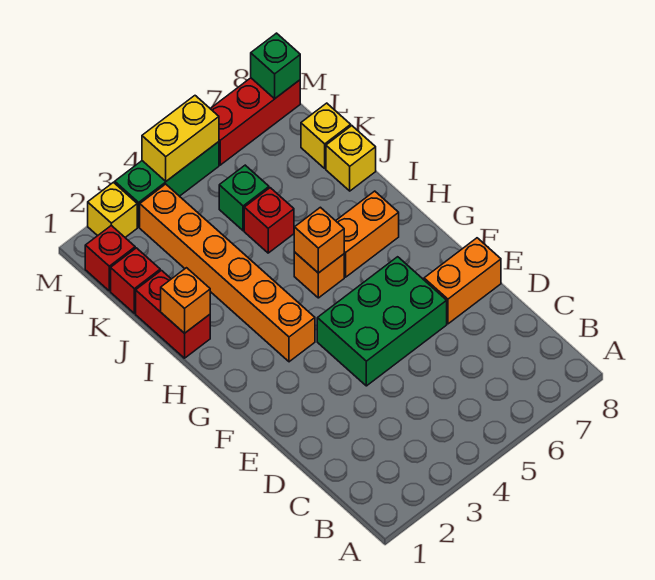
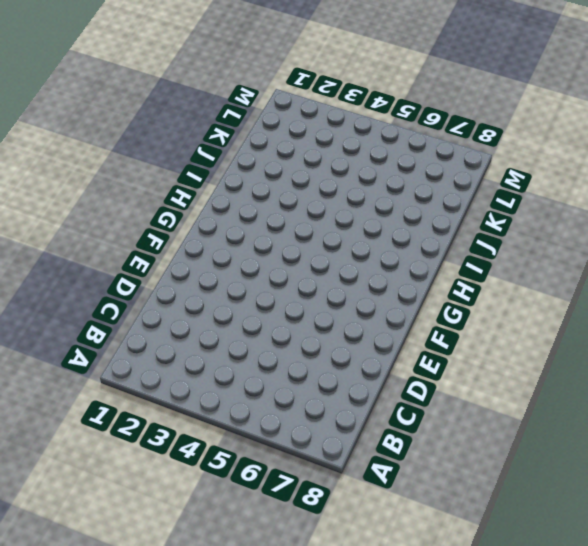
none -> green brick E4:F6 level 1
none -> orange brick E7:E8 level 1
none -> orange brick G3:L3 level 1

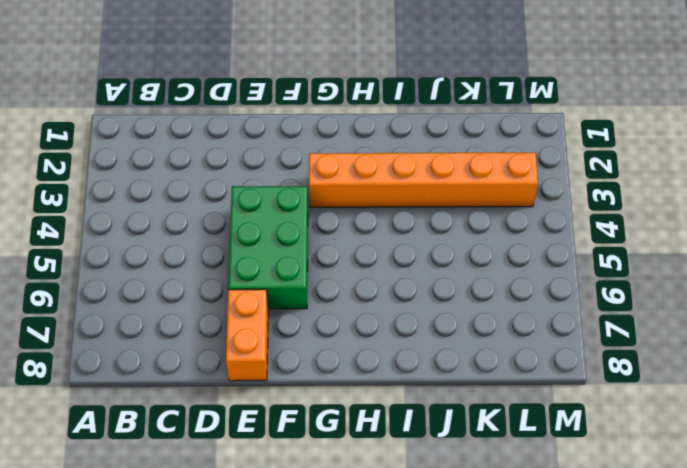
none -> orange brick H5 level 1
none -> orange brick H6:H7 level 1
none -> red brick I1:J1 level 1

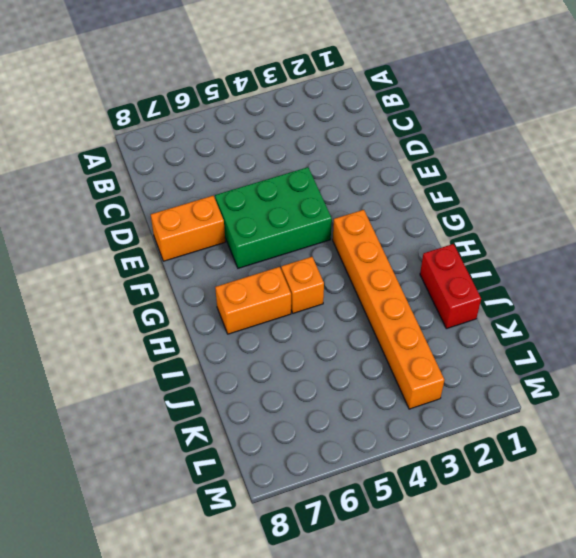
none -> red brick J5 level 1
none -> yellow brick J8 level 1
none -> red brick K1 level 1

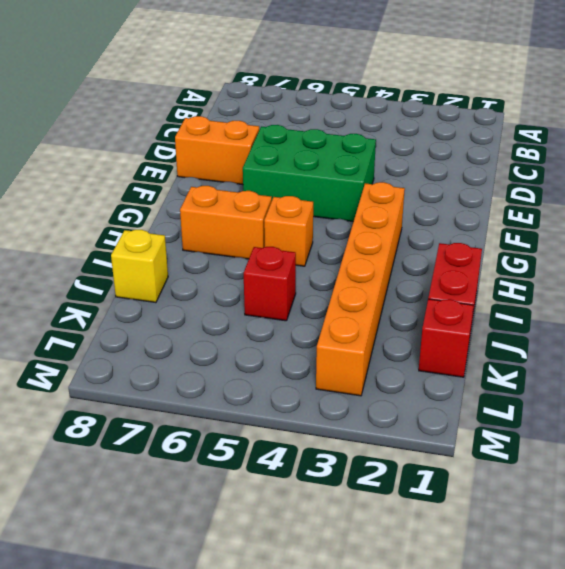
none -> green brick K5 level 1
none -> yellow brick K8 level 1
none -> red brick L1 level 1

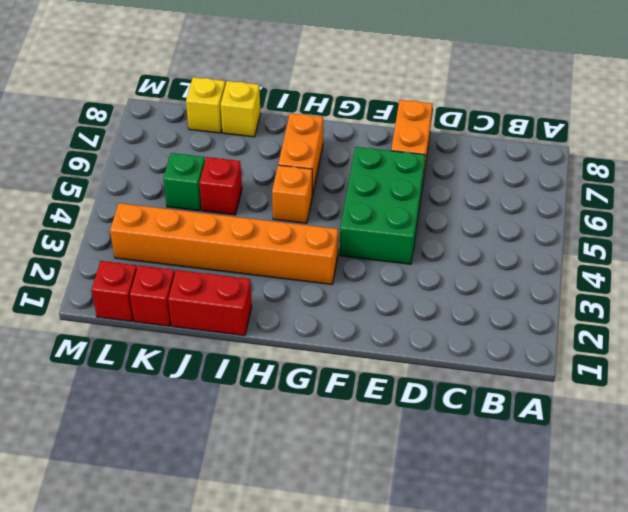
none -> yellow brick M2 level 1
none -> green brick M3:M5 level 1
none -> red brick M6:M8 level 1

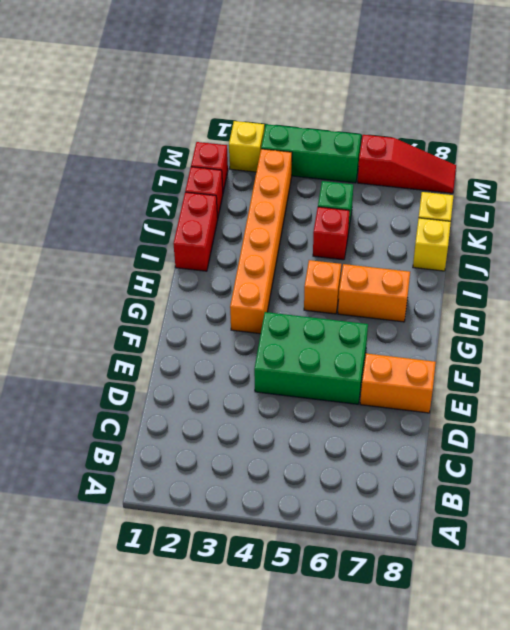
red slope M6:M8 level 1 top 6 -> red brick M6:M8 level 1
none -> orange brick H5 level 2
none -> orange brick I1 level 2
none -> yellow brick M4:M5 level 2

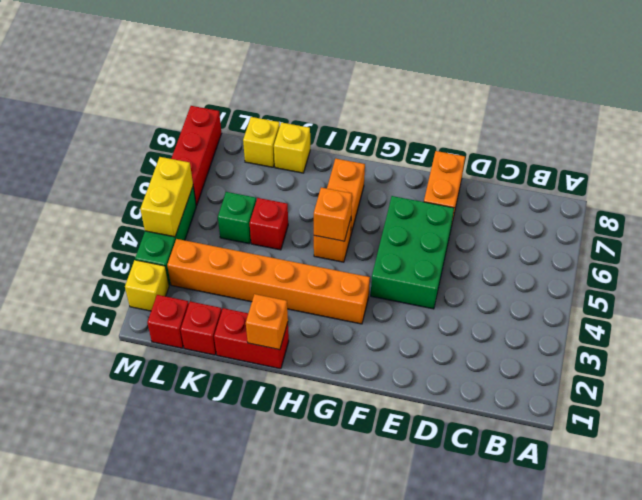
none -> green brick M8 level 2

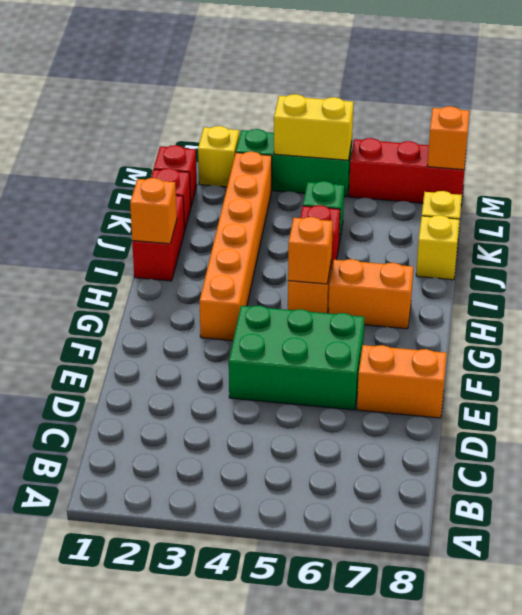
orange brick M8 level 2 -> green brick M8 level 2

